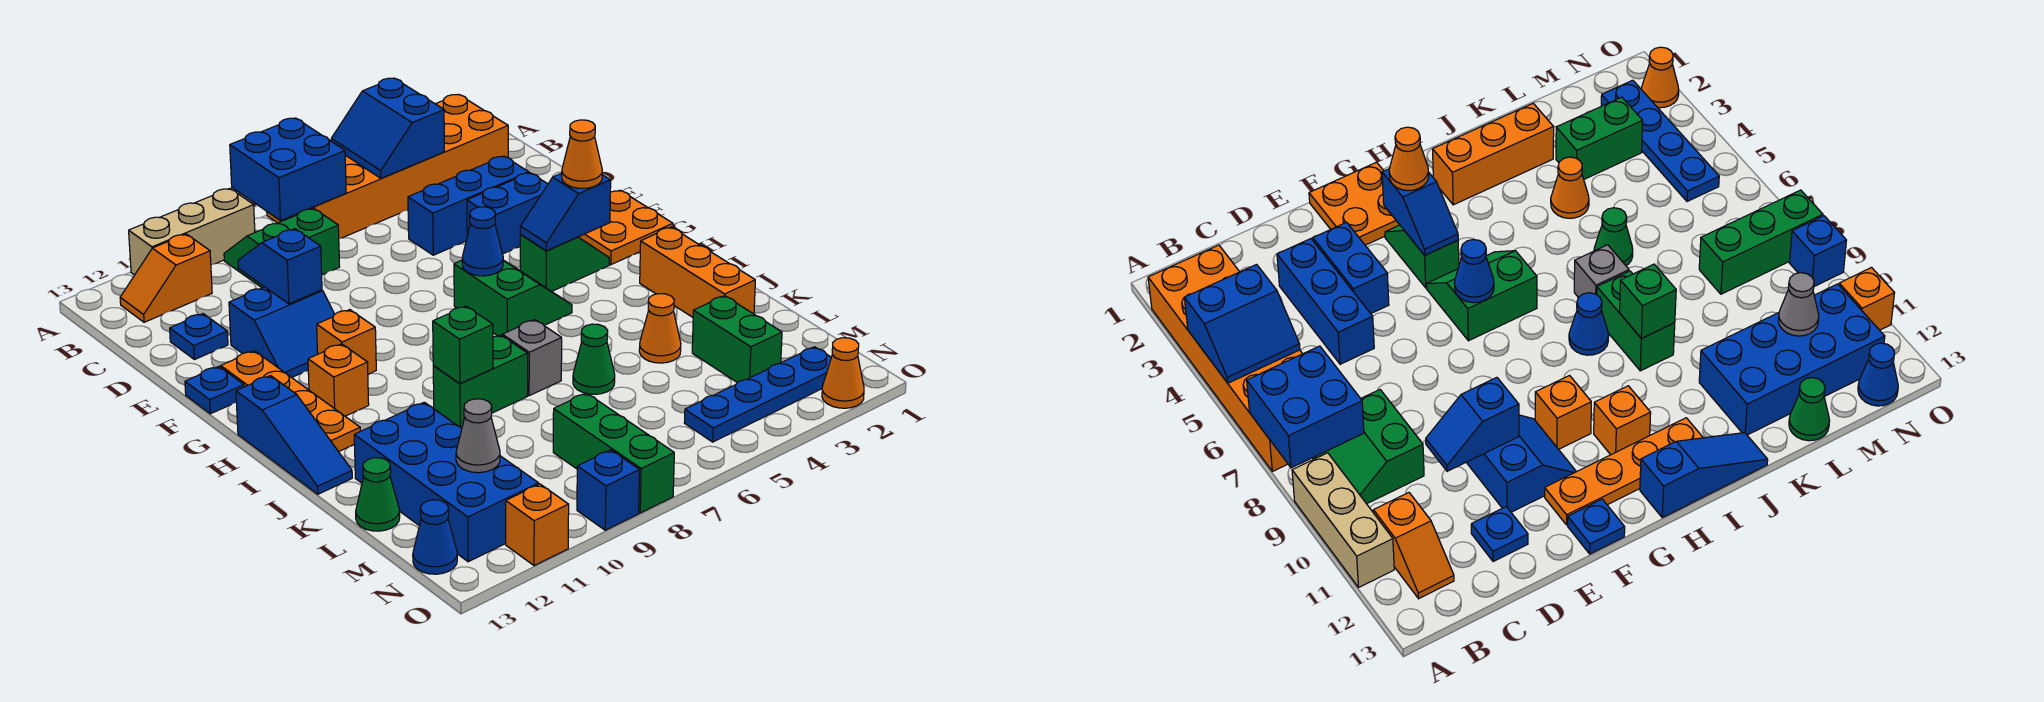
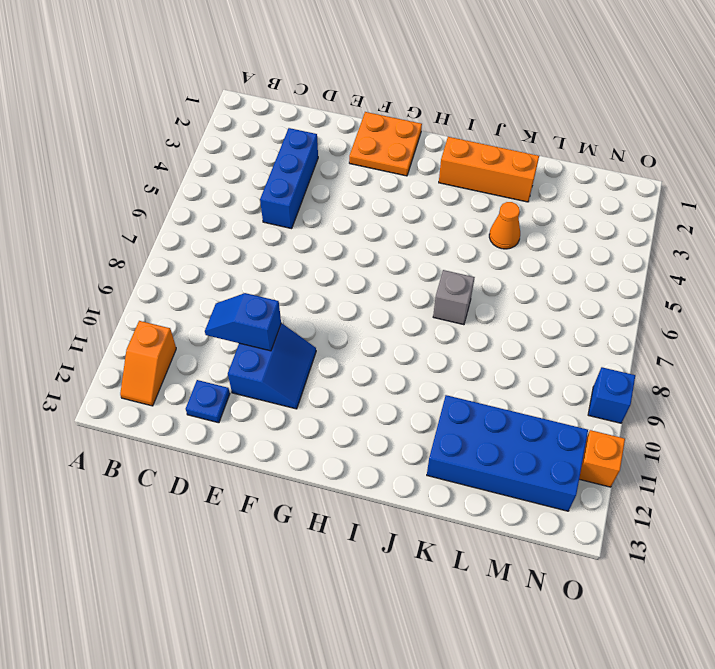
none -> orange brick A2:B7 level 1
none -> tan brick A9:A11 level 1
none -> green slope B8:C9 level 1 top C
none -> blue brick E3:E4 level 1

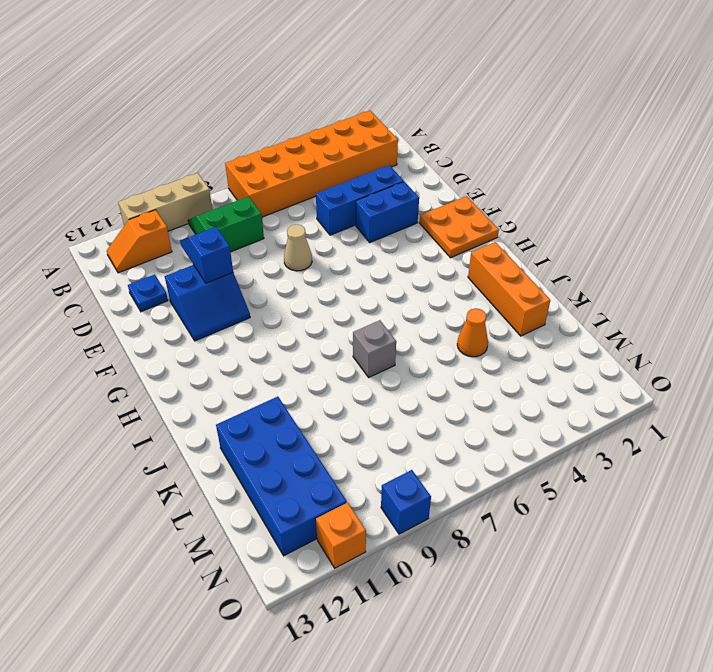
tan cone E7 level 1 -> none
none -> orange plate F12:I12 level 1
none -> blue plate F13 level 1
none -> green slope G3:G4 level 1 top 4
none -> green slope G5:H6 level 1 top 6

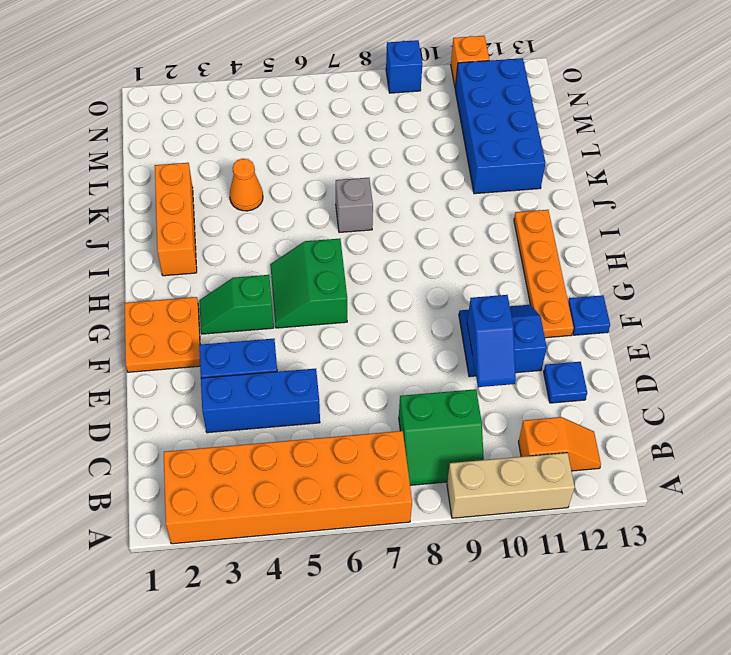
none -> orange brick G10 level 1
none -> orange brick H11 level 1
none -> blue slope H13:J13 level 1 top H
none -> blue cone I8 level 1

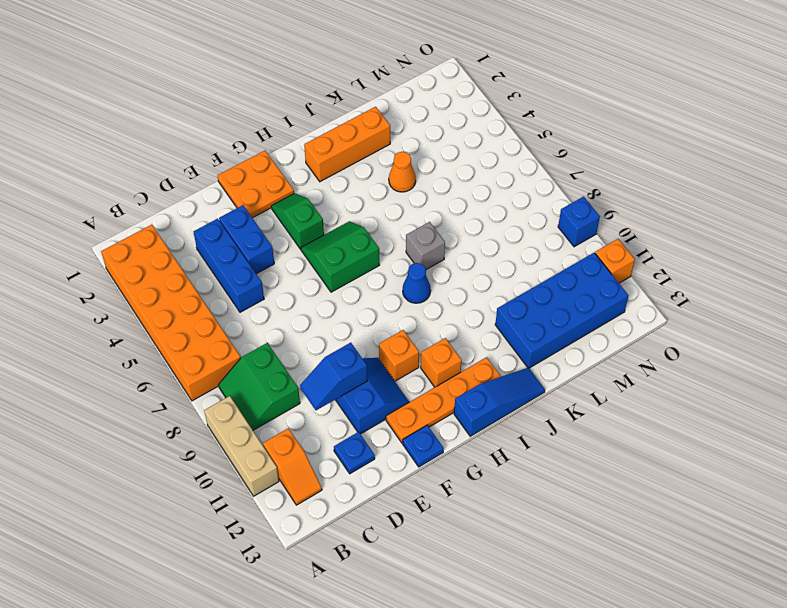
none -> green brick J8:J9 level 1
none -> green cone K6 level 1
none -> green brick L3:M3 level 1
none -> green cone L13 level 1

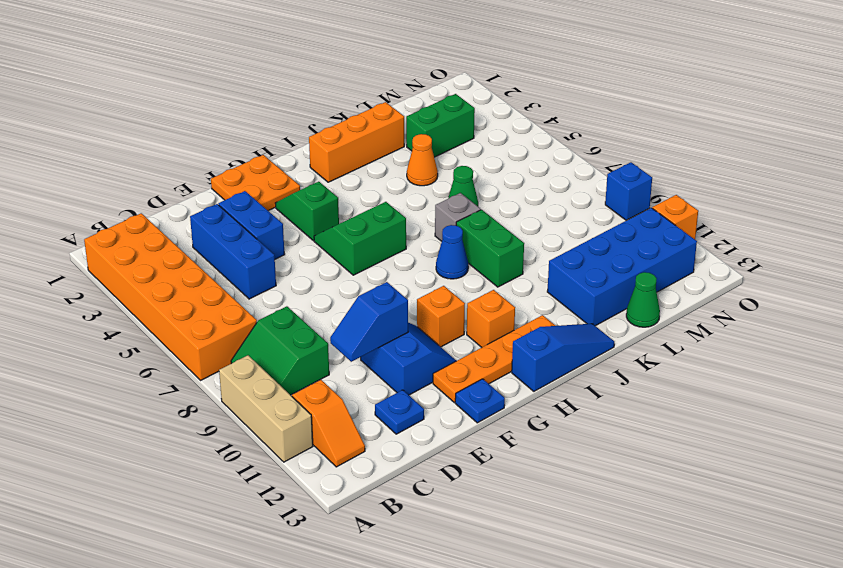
none -> green brick M8:O8 level 1
none -> blue plate N2:N5 level 1
none -> blue cone N13 level 1
none -> orange cone O2 level 1

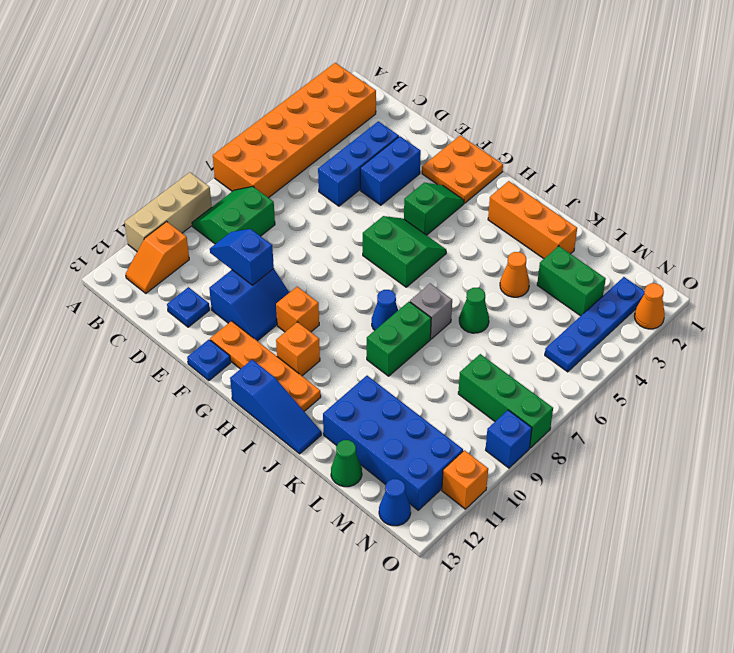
none -> blue slope A4:B5 level 2 top 4
none -> blue brick A7:B8 level 2
none -> blue slope G3:G4 level 2 top 3
none -> blue cone G6 level 2

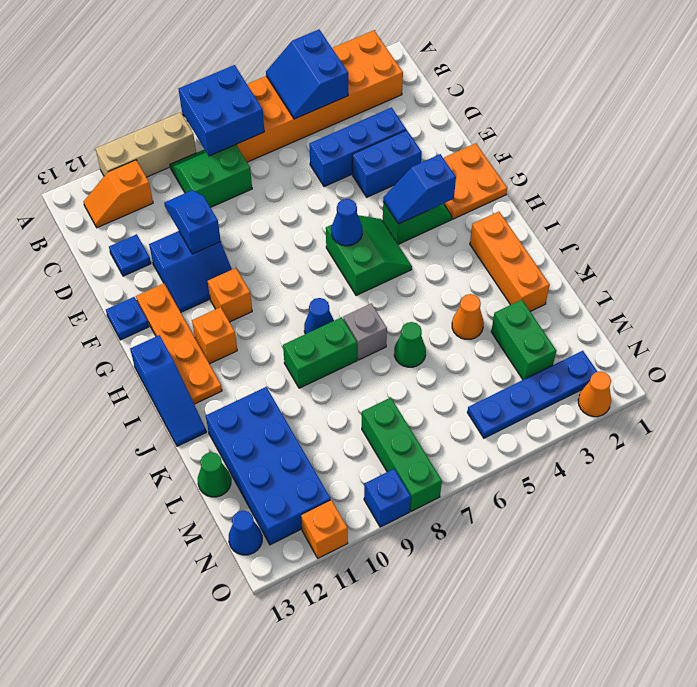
none -> green brick J9 level 2
none -> grey cone M11 level 2
none -> orange cone G3 level 3

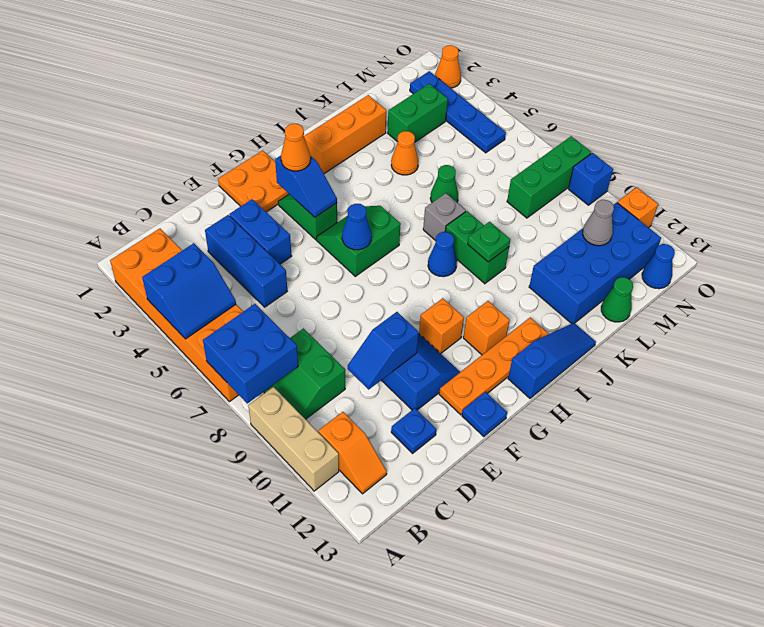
green plate J9 level 2 -> green brick J9 level 2

